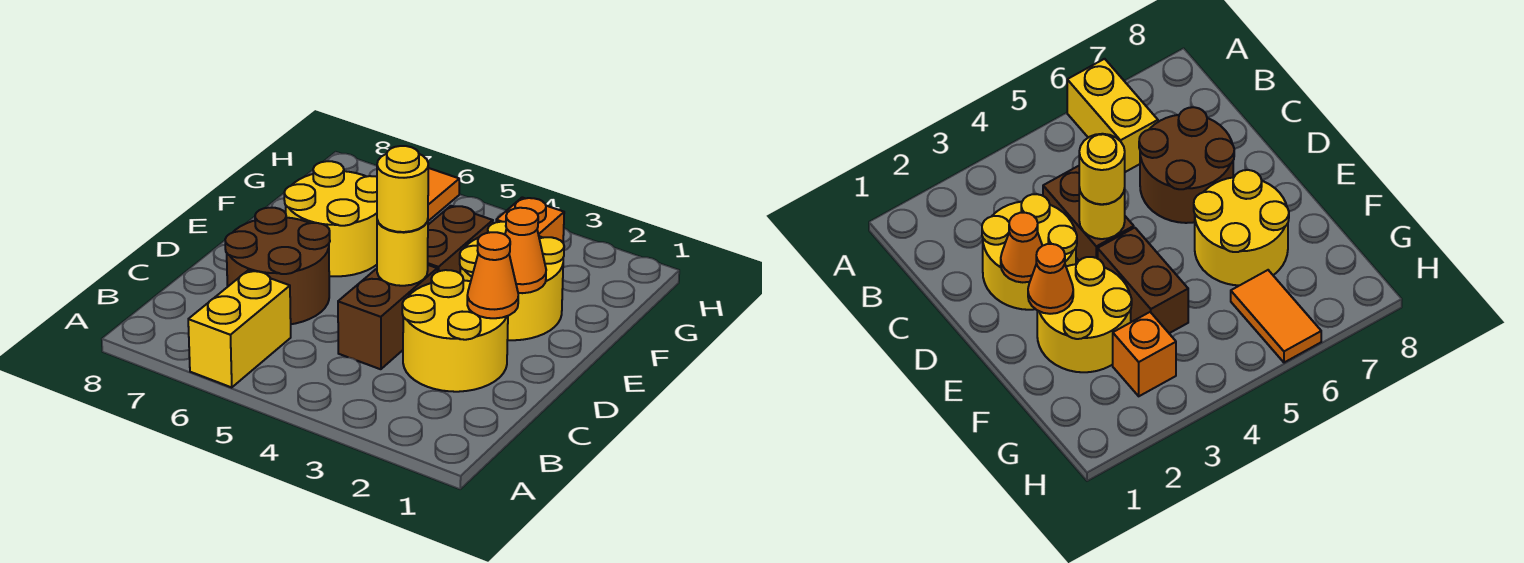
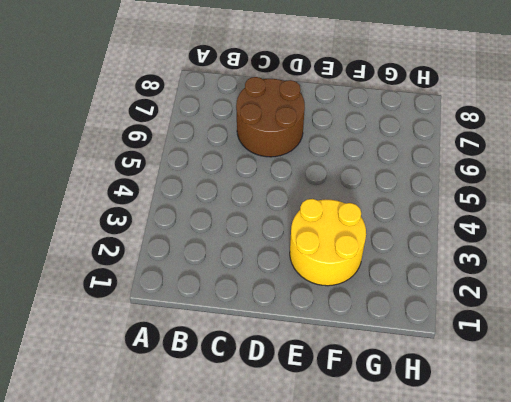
none -> yellow brick A6:B6 level 1
none -> yellow round brick C2:D3 level 1
none -> brown brick C4:D4 level 1

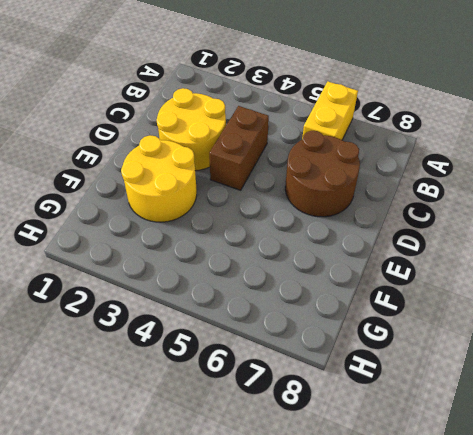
none -> brown brick E4:F4 level 1
none -> yellow round brick E6:F7 level 1
none -> orange brick G3 level 1

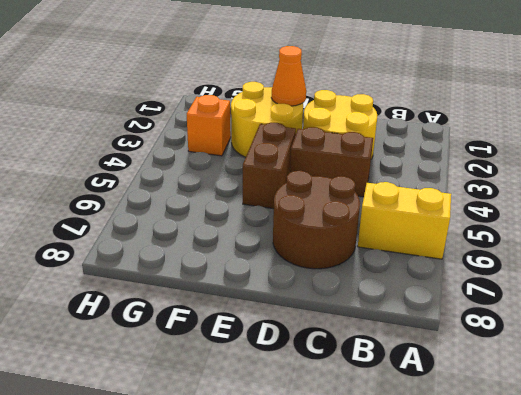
brown brick E4:E5 level 1 -> brown brick E4:F4 level 1
none -> yellow round brick E6:F7 level 1
none -> orange tile G6:H6 level 1
none -> orange cone D2 level 2

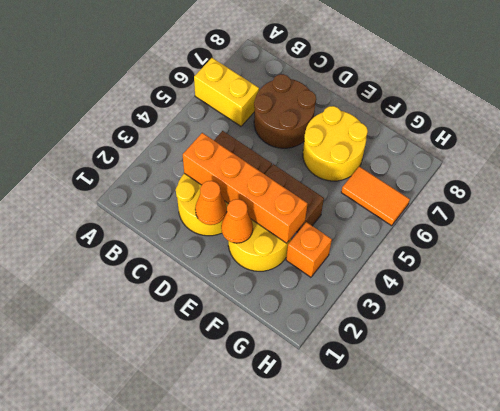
orange brick C3:F3 level 2 -> none
none -> yellow round brick D4 level 2
none -> yellow round brick D4 level 3

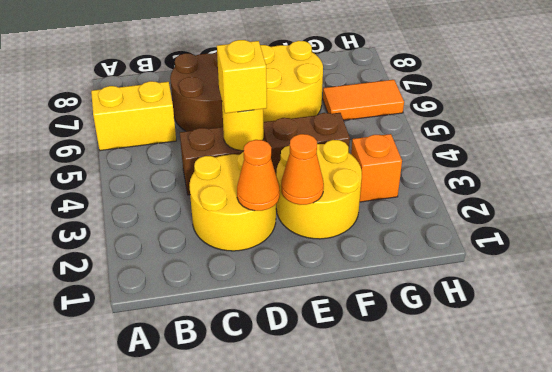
yellow brick D4 level 3 -> yellow round brick D4 level 3

